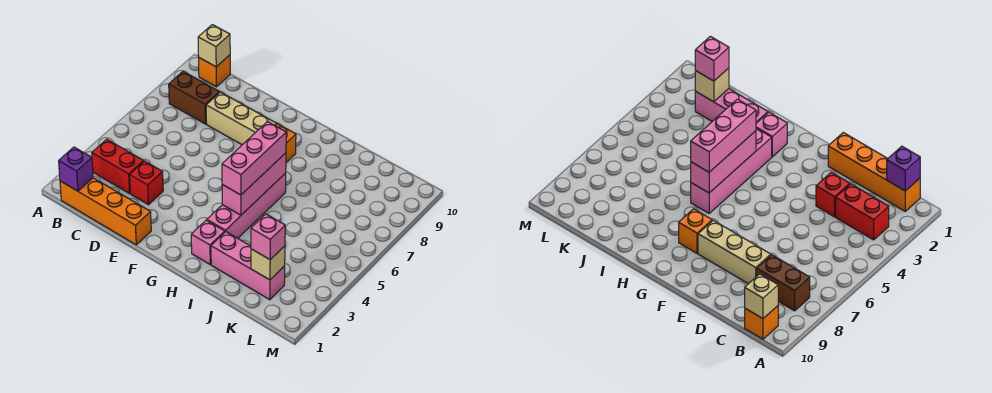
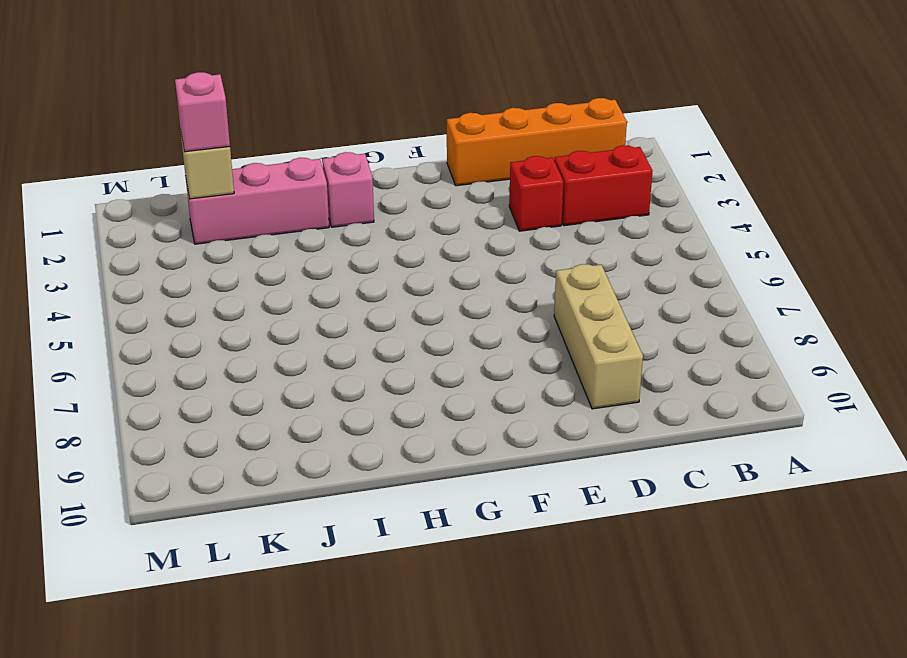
tan brick D7:D9 level 1 -> tan brick D8:F8 level 1
none -> brown brick B8:C8 level 1
none -> orange brick B10 level 1
none -> orange brick G8 level 1

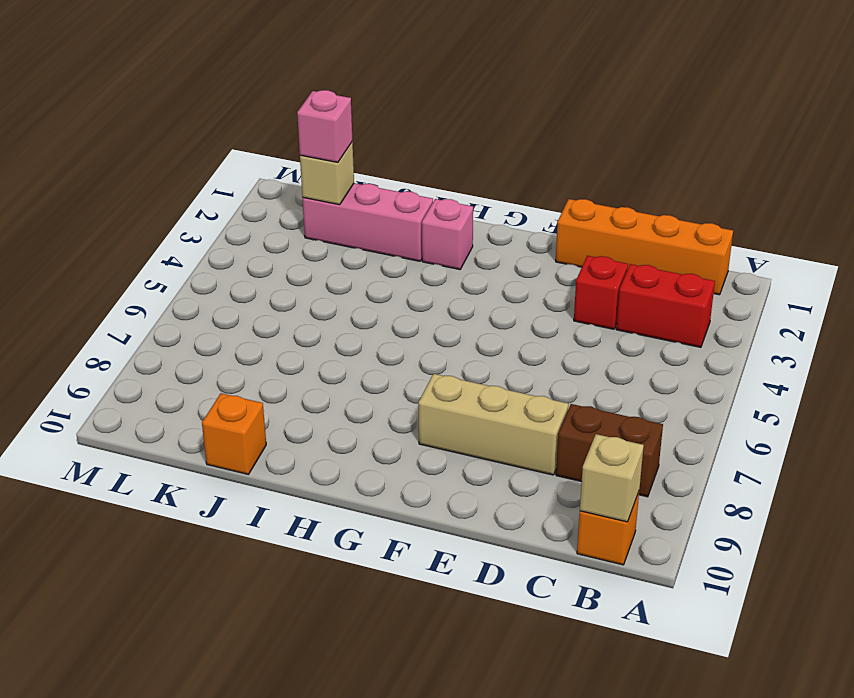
orange brick J10 level 1 -> orange brick G8 level 1
none -> pink brick H3:H6 level 1
none -> purple brick B1 level 2
none -> pink brick H4:H6 level 2

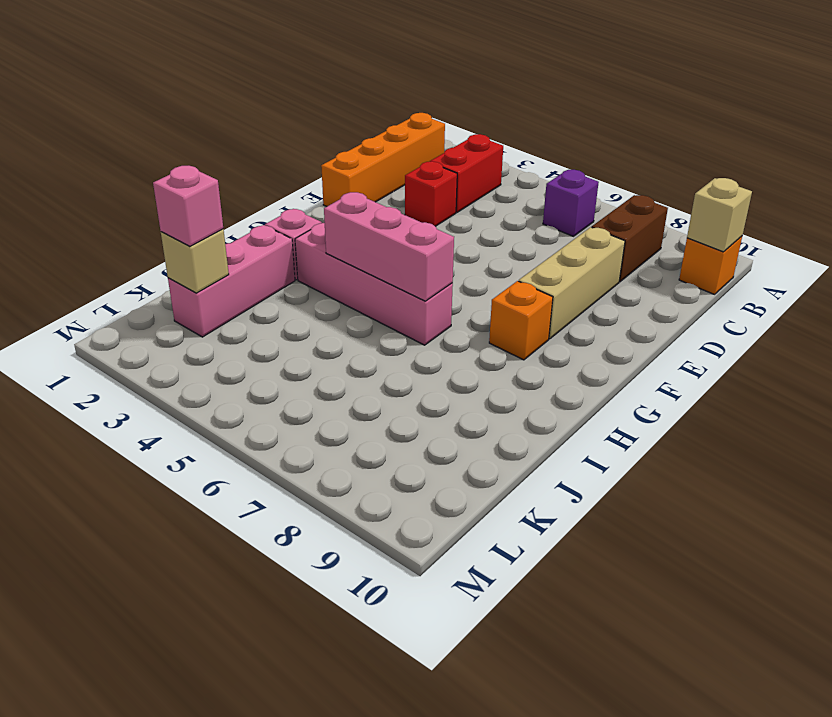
purple brick B6 level 1 -> purple brick B1 level 2
none -> pink brick H4:H6 level 3

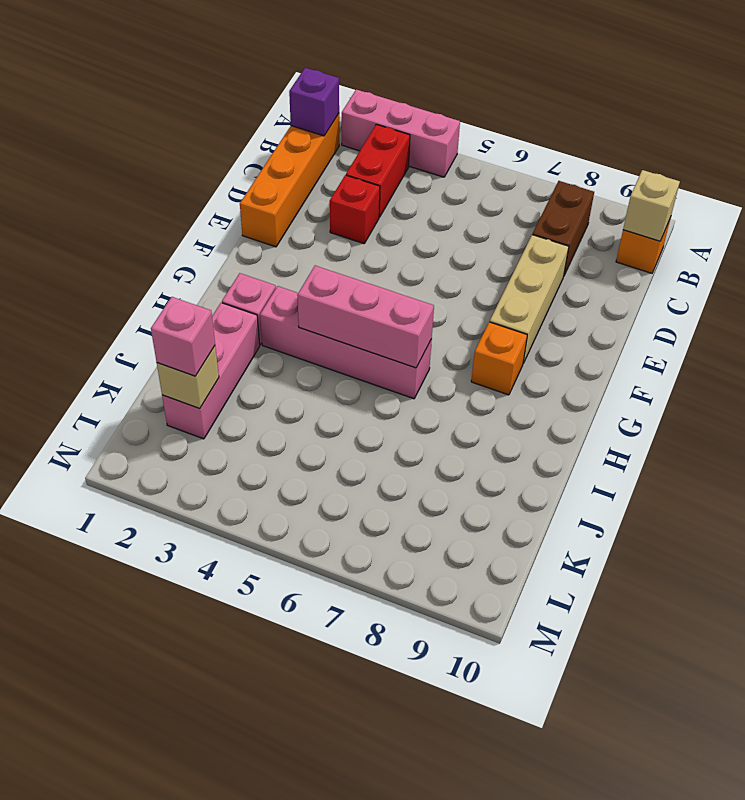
pink brick A2:A4 level 1 -> pink brick H4:H6 level 3

